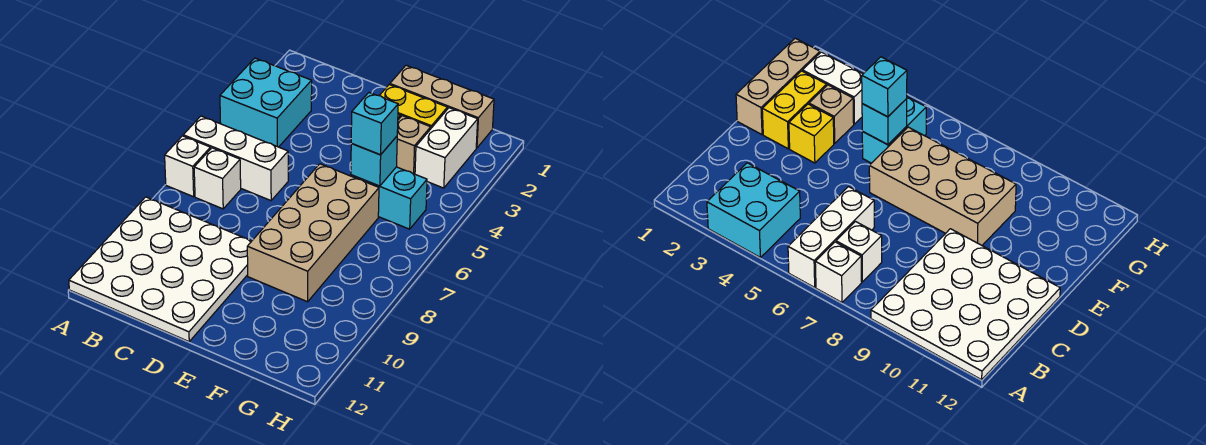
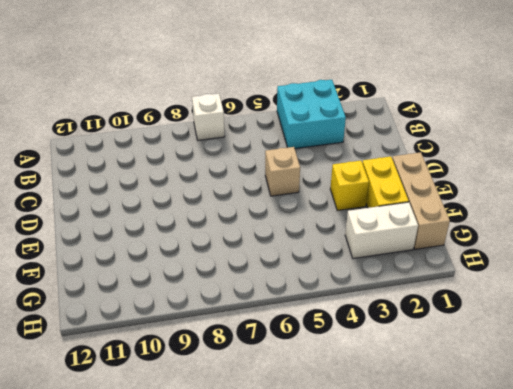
tan brick D5 level 1 -> tan brick F3 level 1
none -> white brick A6:C6 level 1
none -> white plate A9:D12 level 1
none -> white brick B7 level 1

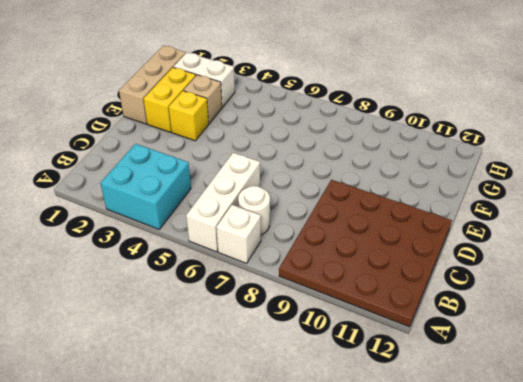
brown plate A9:D12 level 1 -> white plate A9:D12 level 1
white round brick B7 level 1 -> white brick B7 level 1
none -> tan brick E6:F9 level 1
none -> cyan brick F5:G5 level 1
none -> cyan brick F5 level 2

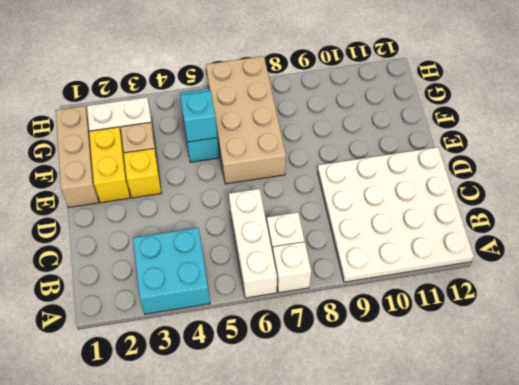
tan brick E6:H7 level 1 -> tan brick E6:F9 level 1
none -> cyan brick F5 level 3

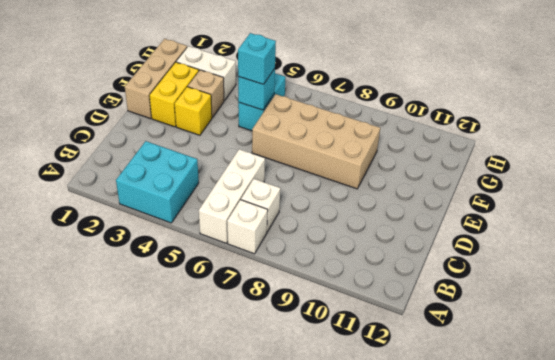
none -> white plate A9:D12 level 1

